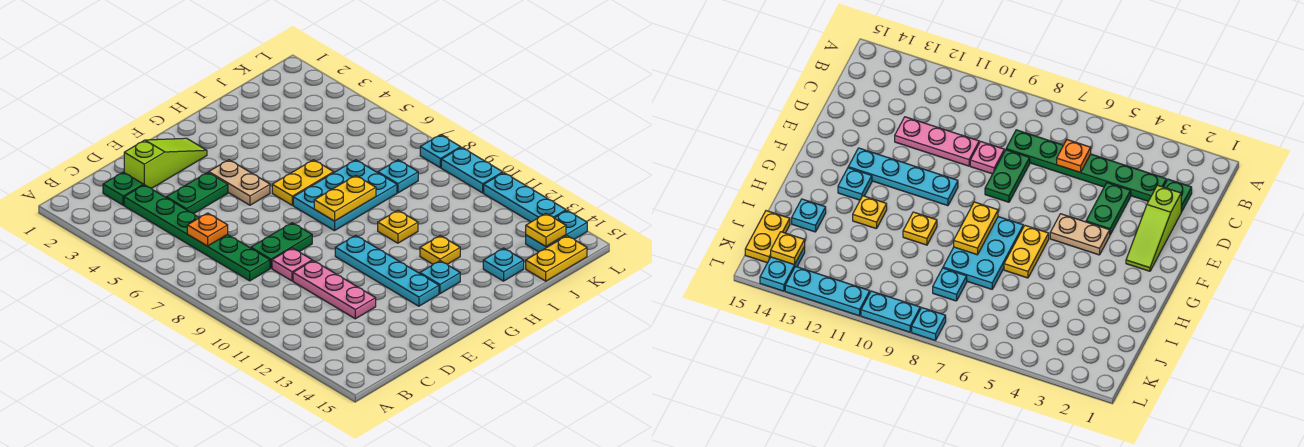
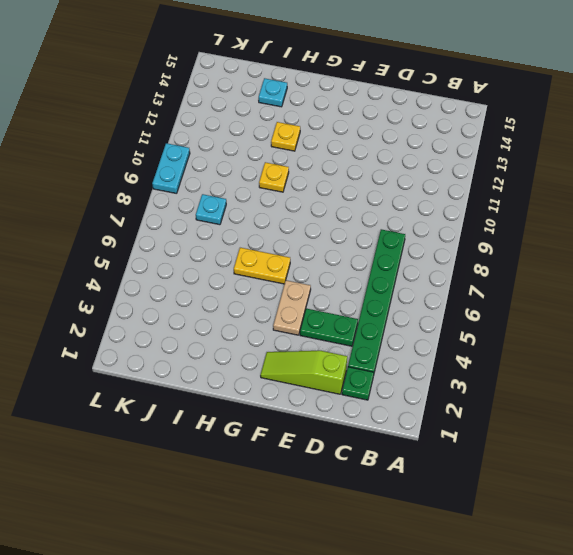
none -> green plate D8:E8 level 1
none -> pink plate D9 level 1
none -> pink plate D10:D12 level 1

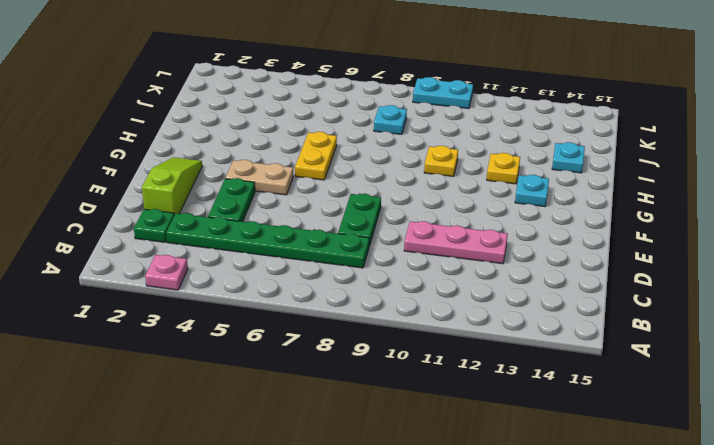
pink plate A3 level 1 -> pink plate D9 level 1
none -> cyan plate F10:F13 level 1
none -> cyan plate G7:I8 level 1
none -> yellow plate J15:K15 level 1

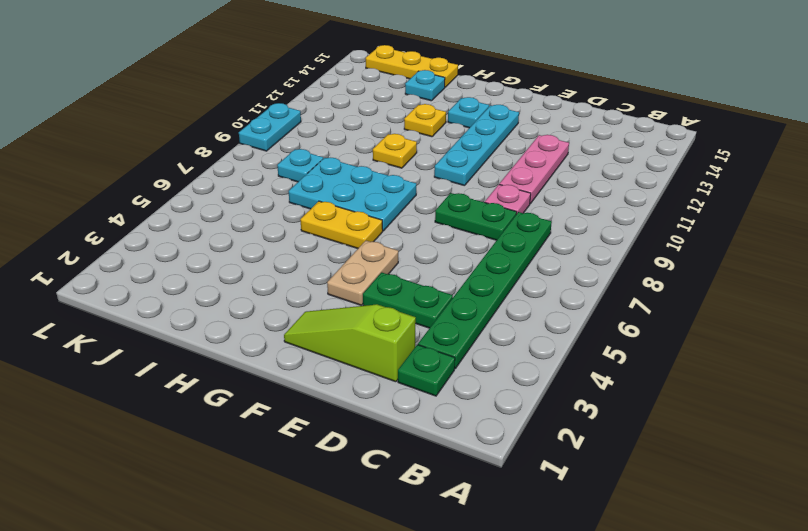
yellow plate I15:K15 level 1 -> yellow plate J15:K15 level 1
none -> cyan plate K14:L14 level 1
none -> cyan plate L8 level 1
none -> cyan plate L11:L13 level 1

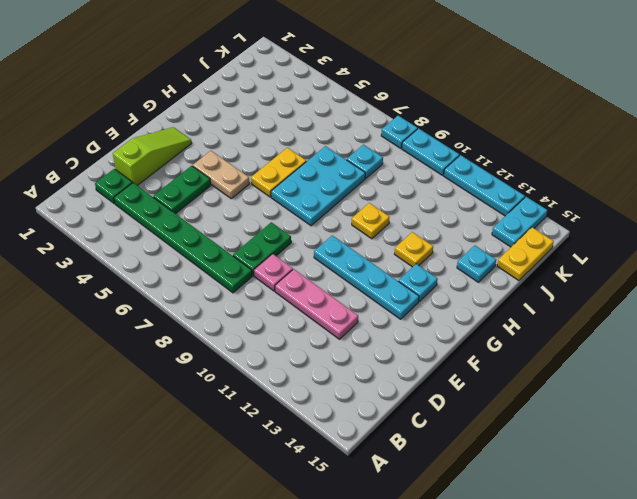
none -> orange plate C6 level 2
none -> yellow plate G8:H8 level 2
none -> yellow plate K14 level 2

